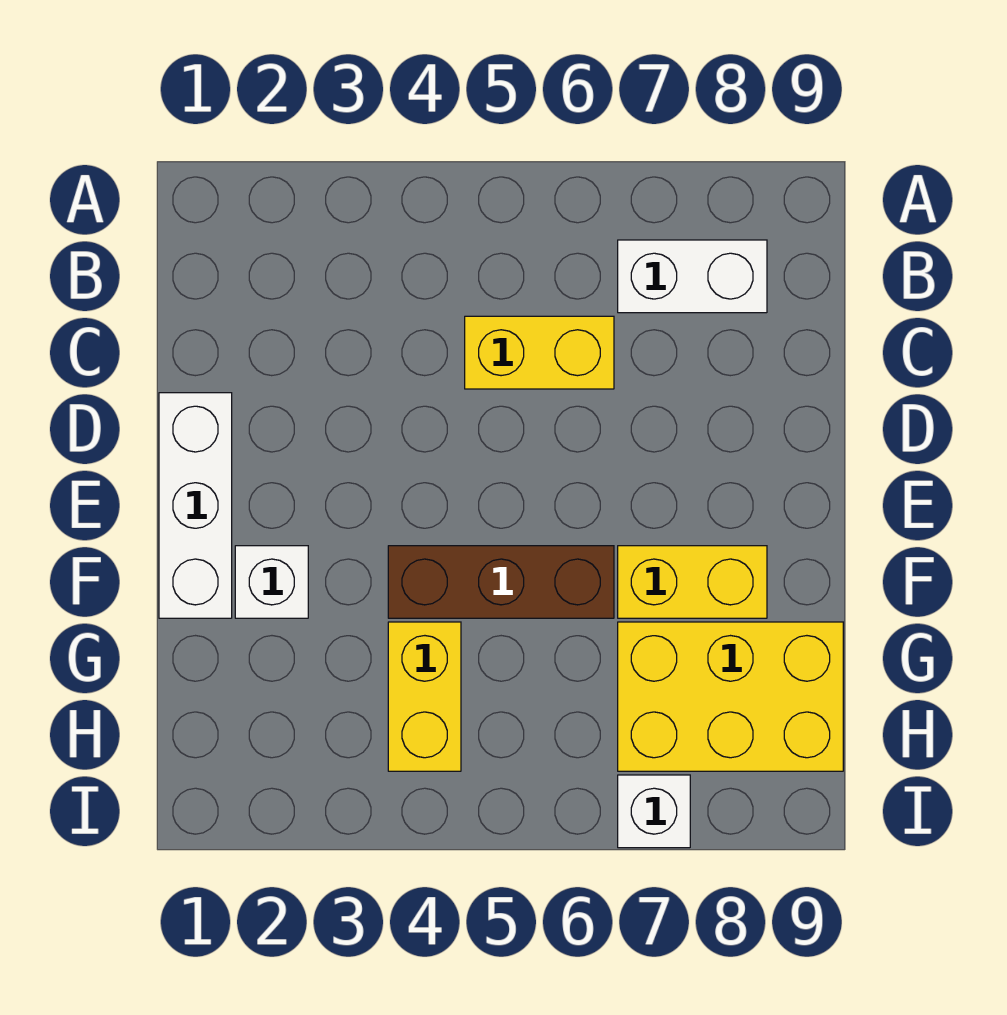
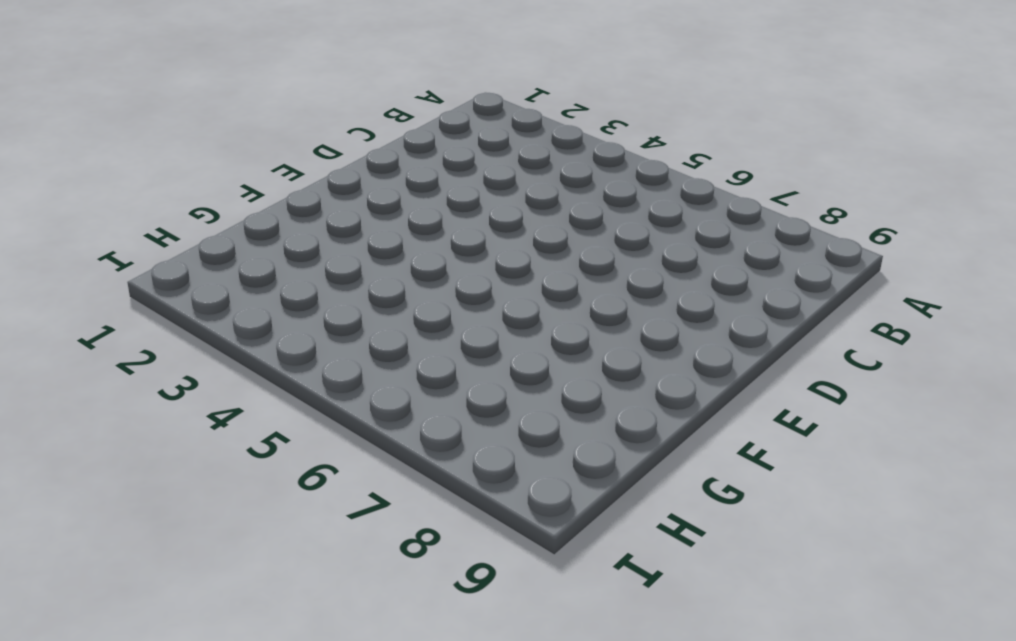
none -> white brick B7:B8 level 1
none -> yellow brick C5:C6 level 1

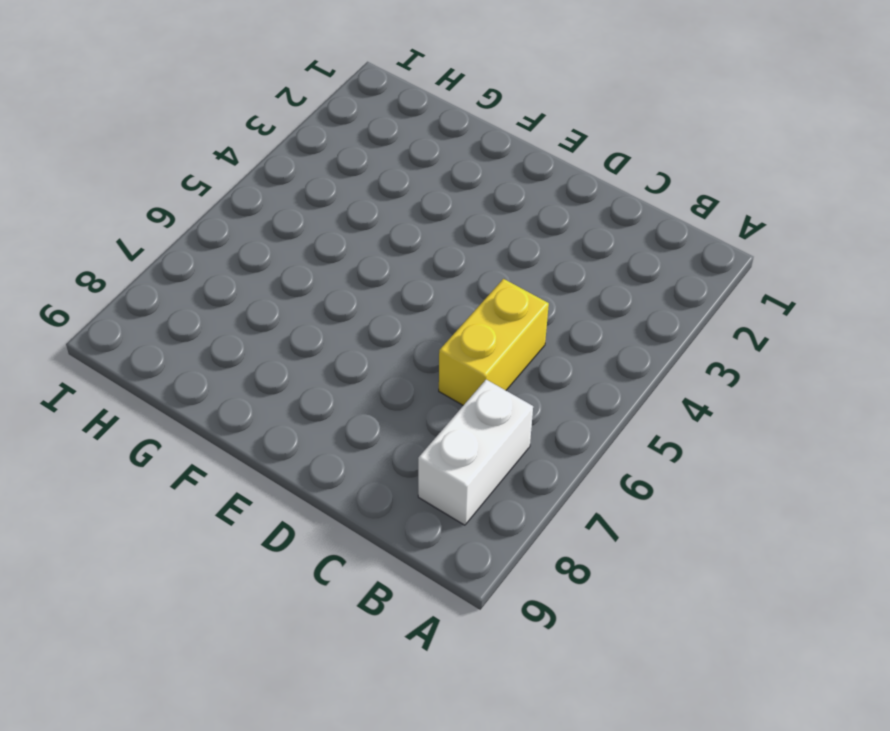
none -> white brick D1:F1 level 1
none -> white brick F2 level 1

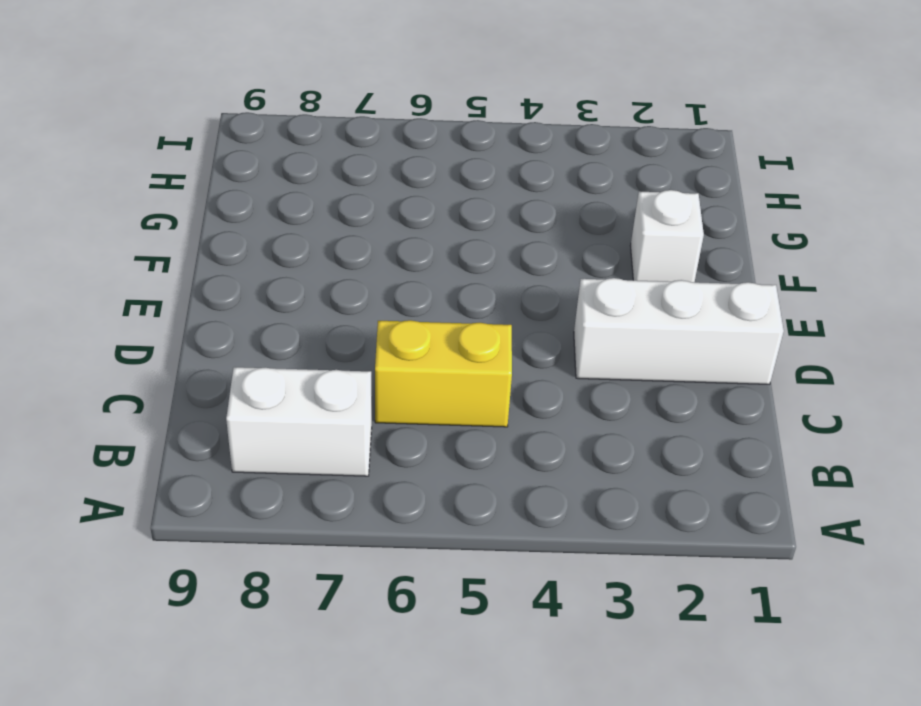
white brick D1:D3 level 1 -> white brick D1:F1 level 1
none -> brown brick F4:F6 level 1
none -> yellow brick F7:F8 level 1

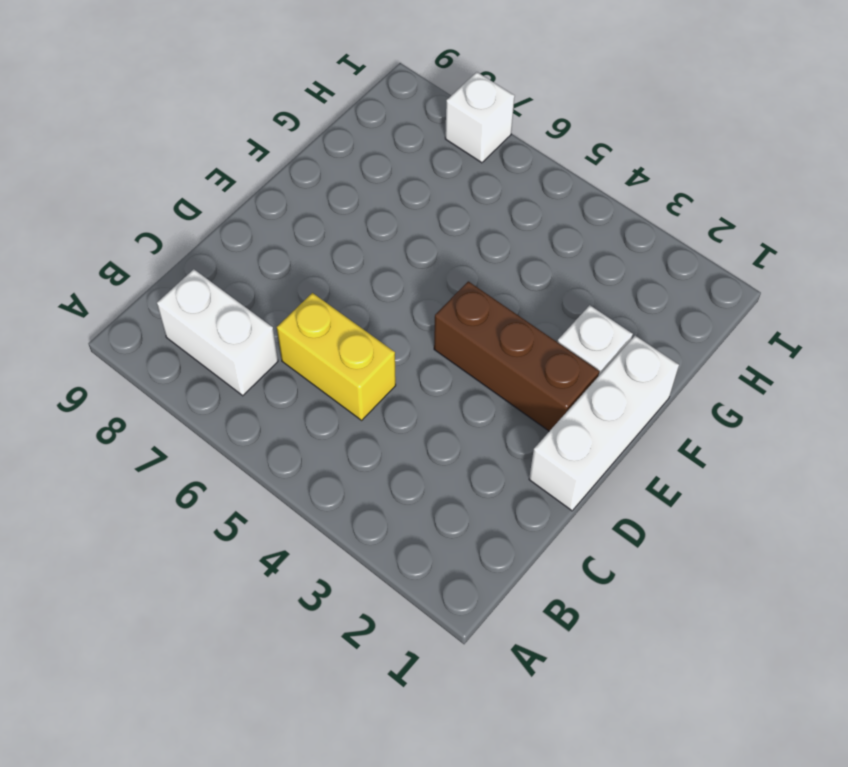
brown brick E2:E4 level 1 -> brown brick F4:F6 level 1
none -> yellow brick F7:F8 level 1
none -> yellow brick G4:H4 level 1

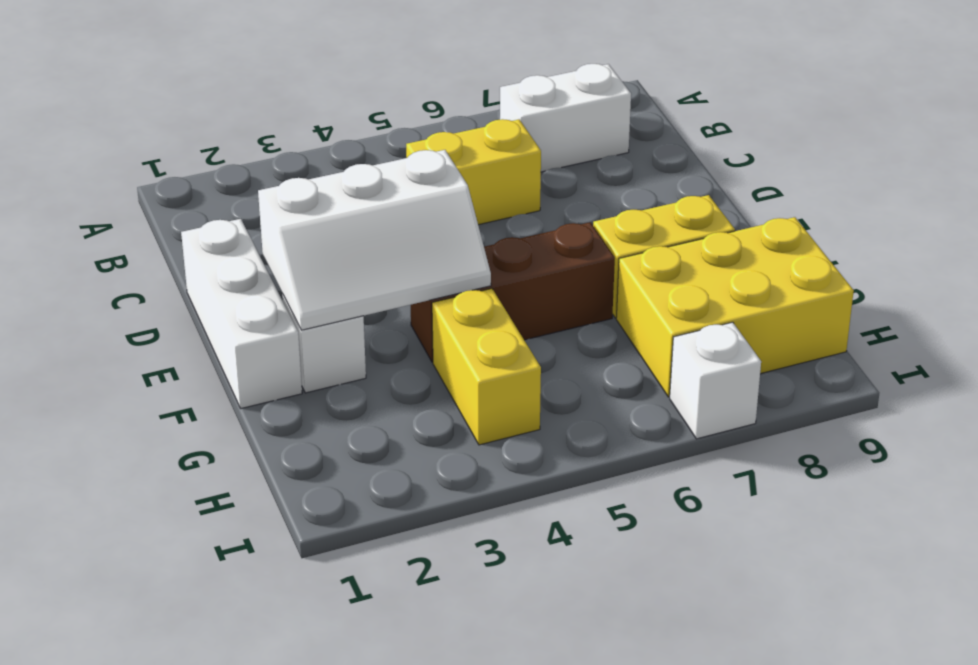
white slope E2:F4 level 2 top E -> none

